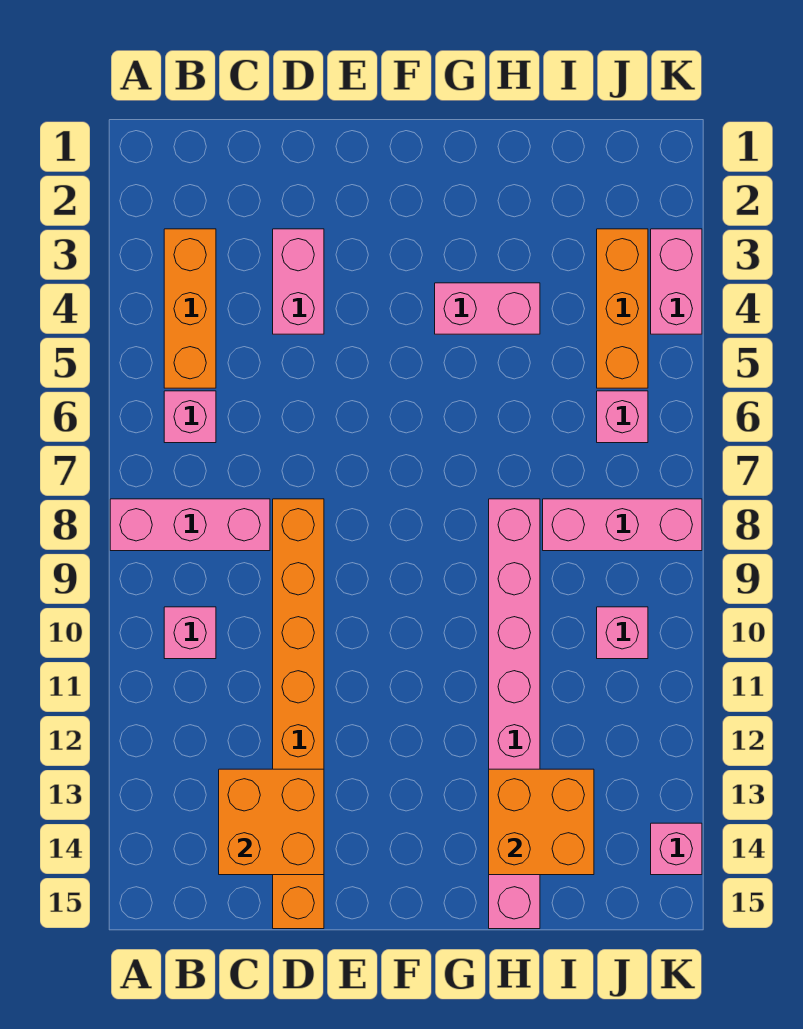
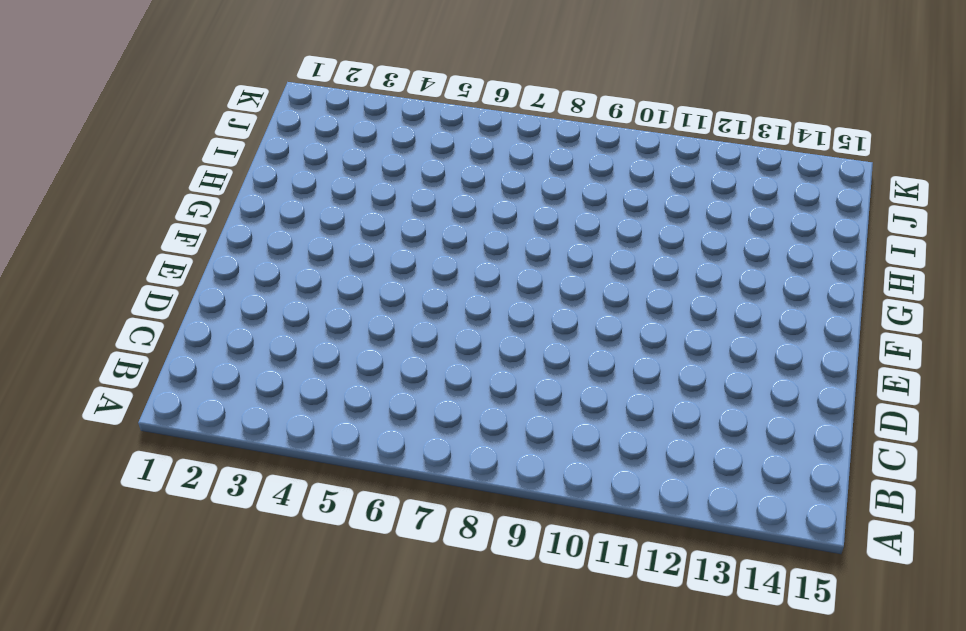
none -> pink brick A8:C8 level 1
none -> orange brick B3:B5 level 1
none -> pink brick B6 level 1

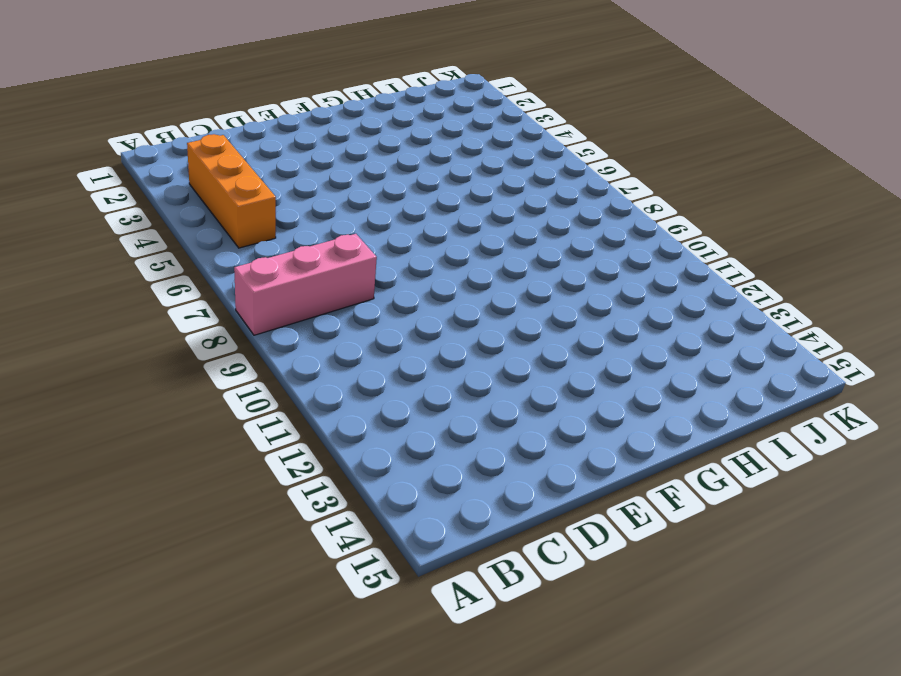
none -> pink brick B6 level 1
none -> pink brick B10 level 1
none -> pink brick D3:D4 level 1

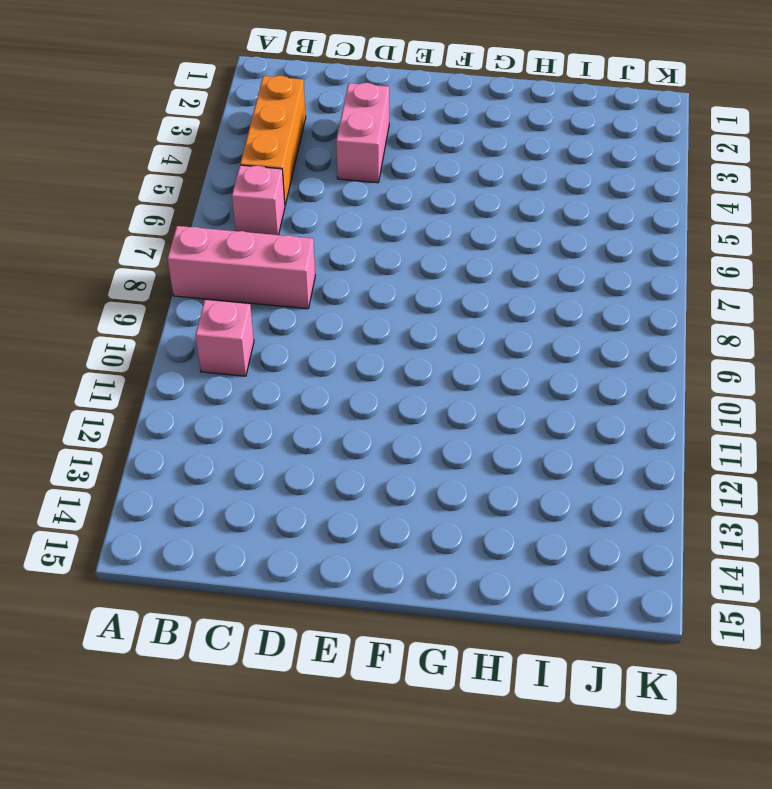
none -> orange brick D8:D15 level 1
none -> pink brick G4:H4 level 1
none -> pink brick H8:H15 level 1

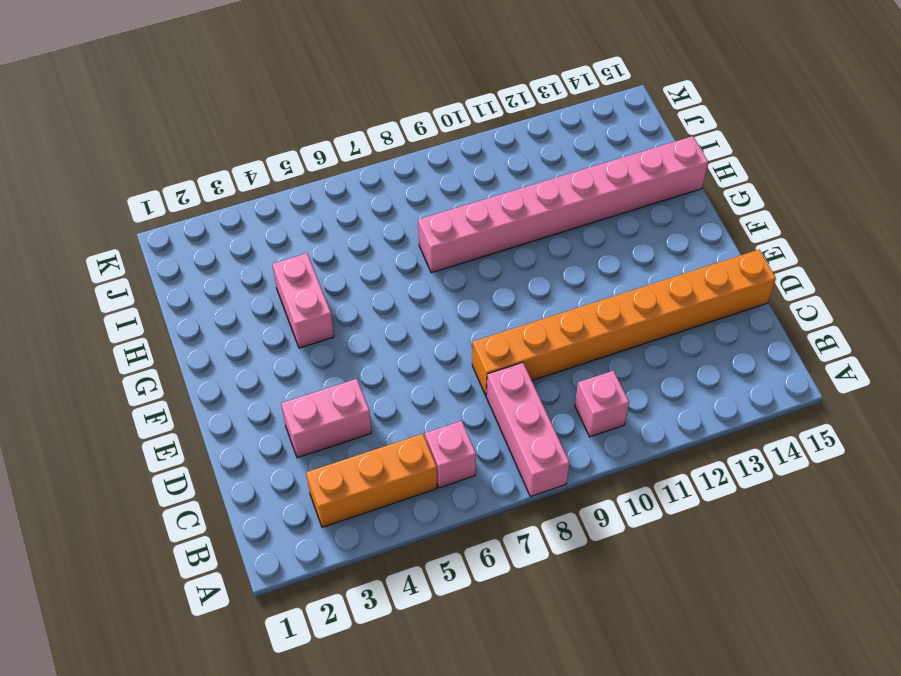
none -> pink brick I8:K8 level 1
none -> orange brick J3:J5 level 1
none -> pink brick J6 level 1

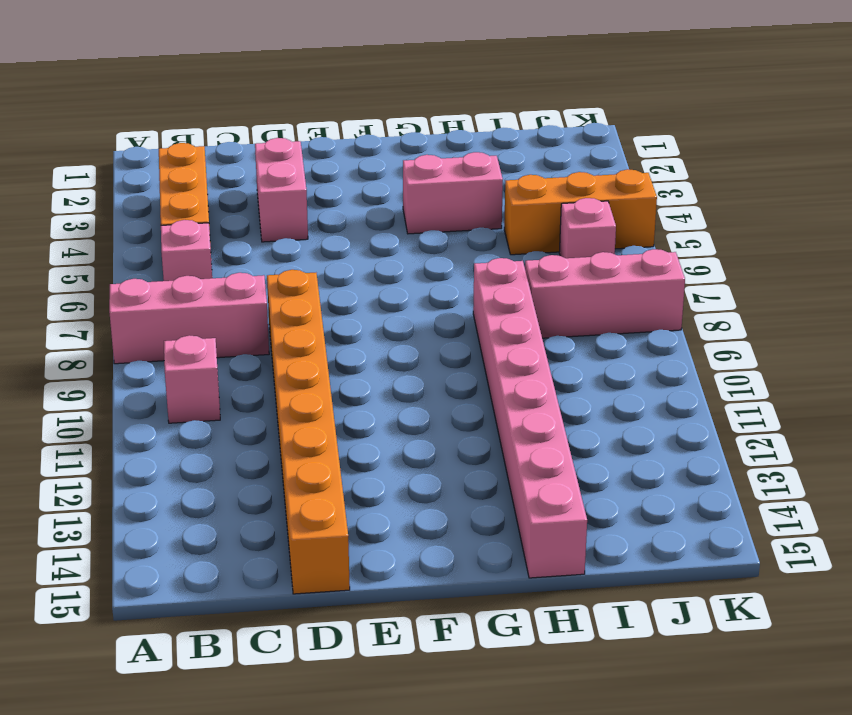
orange brick I5:K5 level 1 -> orange brick J3:J5 level 1
none -> pink brick J10 level 1
none -> pink brick K3:K4 level 1
none -> pink brick K14 level 1

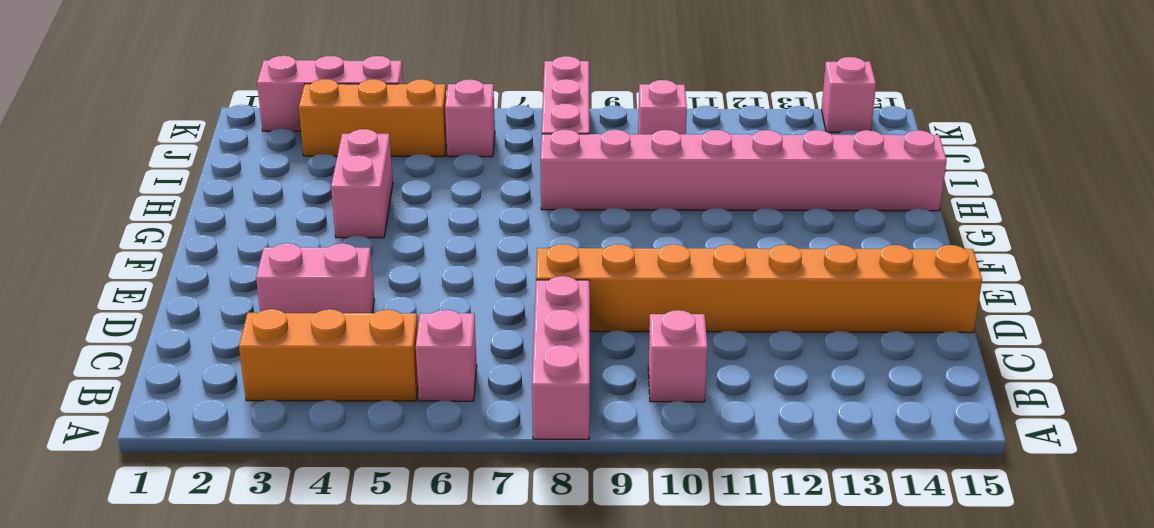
pink brick K2:K4 level 1 -> pink brick K3:K4 level 1
none -> orange brick C13:D14 level 2
none -> orange brick H13:I14 level 2

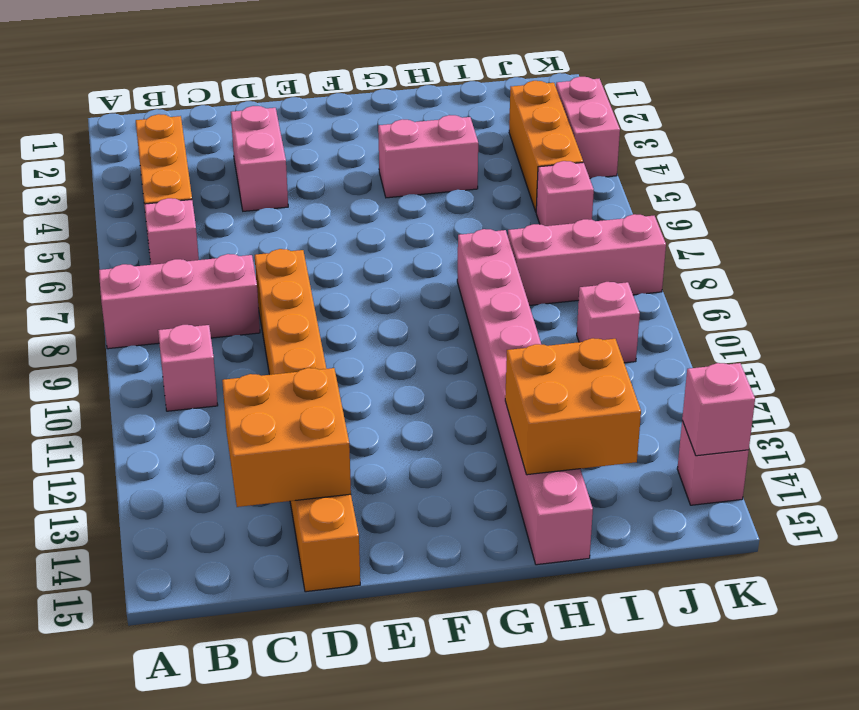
pink brick K14 level 2 -> none

